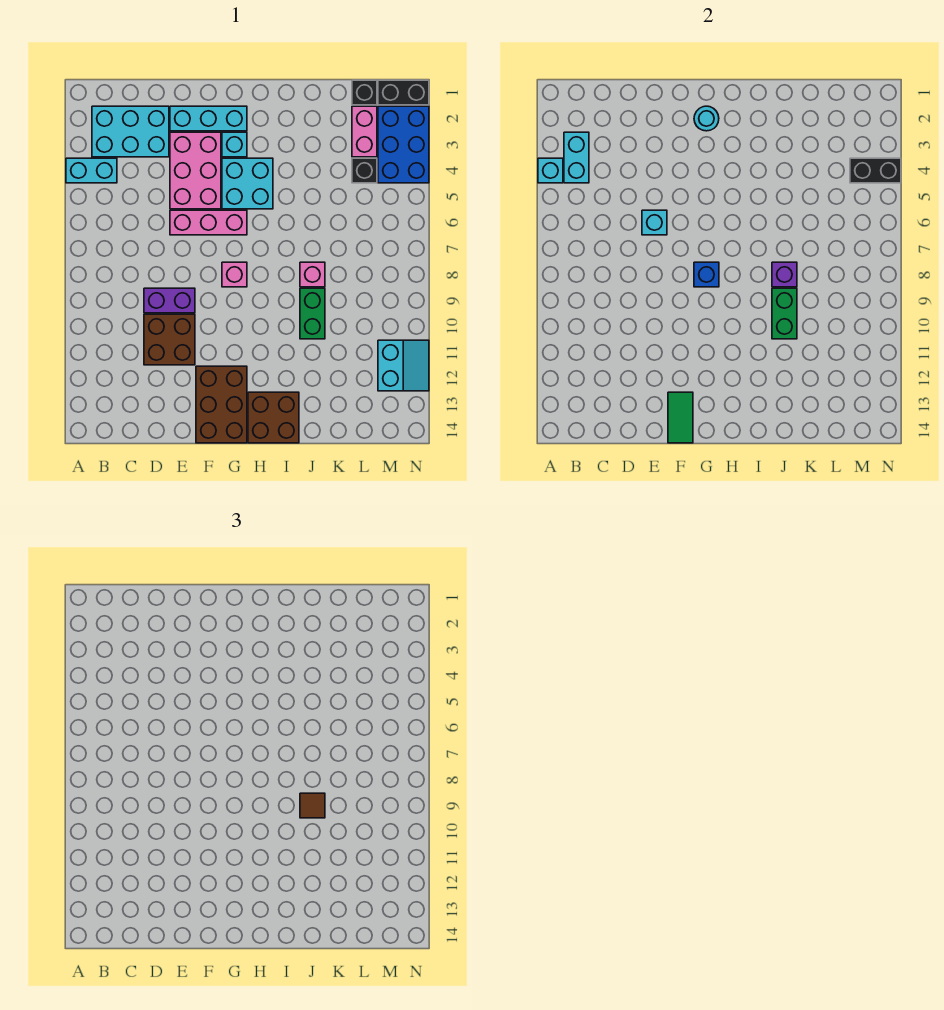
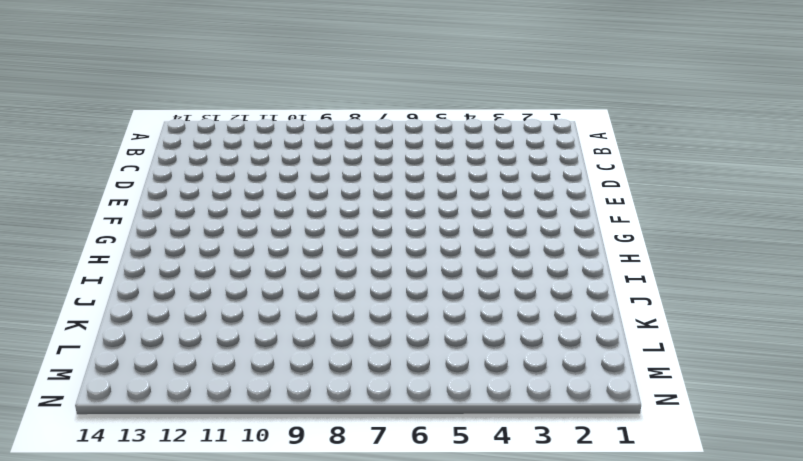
none -> cyan brick A4:B4 level 1
none -> cyan brick B2:D3 level 1
none -> purple brick D9:E9 level 1
none -> brown brick D10:E11 level 1

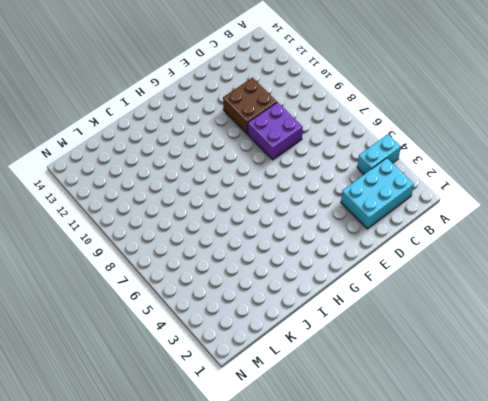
purple brick D8:E9 level 1 -> purple brick D9:E9 level 1
none -> cyan brick E2:G2 level 1
none -> pink brick E3:F5 level 1
none -> pink brick E6:G6 level 1
none -> brown brick F12:G14 level 1

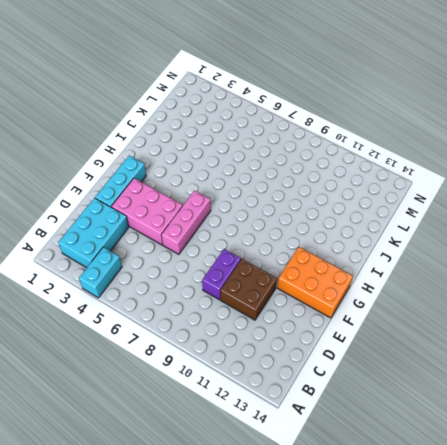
orange brick F12:G14 level 1 -> brown brick F12:G14 level 1
none -> cyan brick G3 level 1
none -> cyan brick G4:H5 level 1
none -> pink brick G8 level 1
none -> brown brick H13:I14 level 1

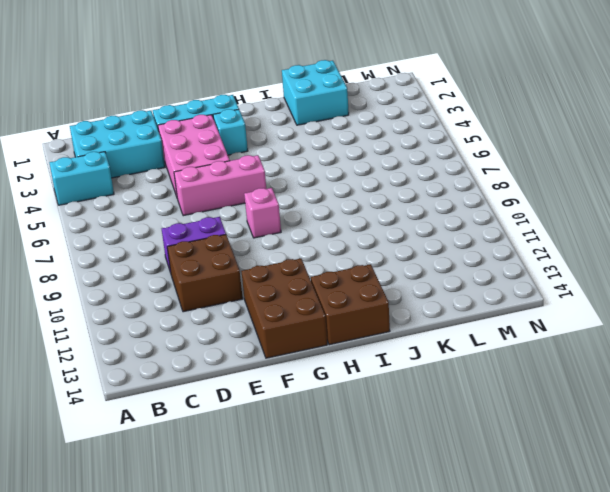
cyan brick J1:K2 level 1 -> cyan brick G4:H5 level 1
none -> pink brick J8 level 1
none -> green brick J9:J10 level 1
none -> black brick L1 level 1
none -> pink brick L2:L3 level 1

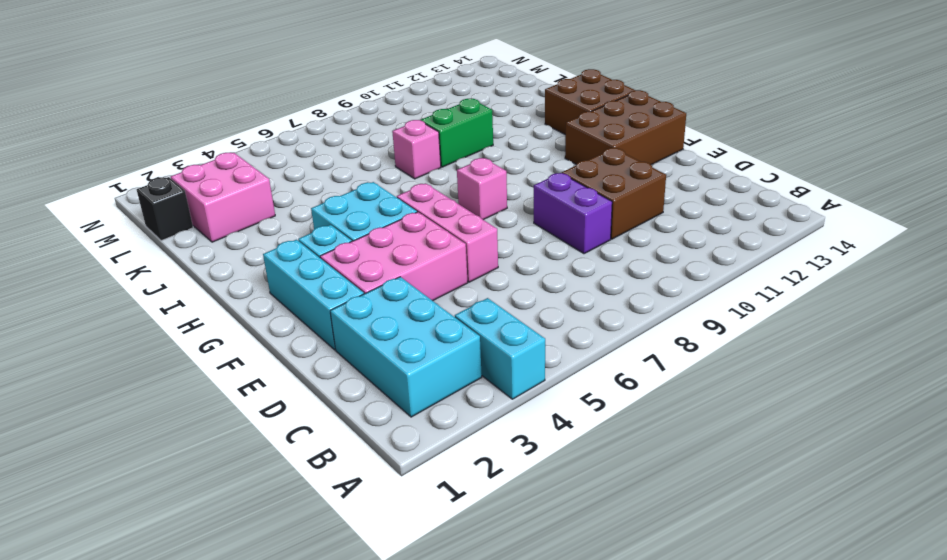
pink brick K2:L3 level 1 -> pink brick L2:L3 level 1
none -> black brick L4 level 1
none -> black brick M1:N1 level 1
none -> blue brick M2:N4 level 1
none -> cyan slope M11:N12 level 1 top M

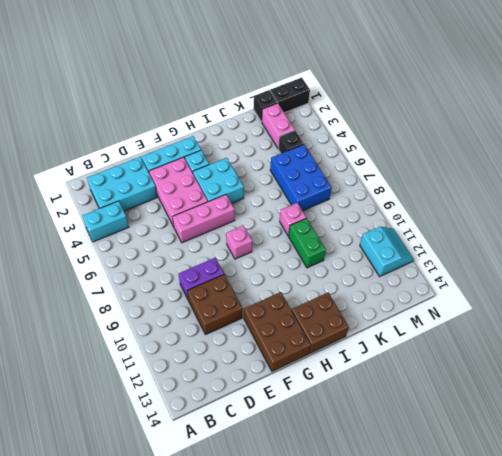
blue brick K5:L7 level 1 -> blue brick M2:N4 level 1
none -> cyan brick A4 level 2
none -> cyan brick B3:B4 level 2
none -> cyan brick E6 level 2
none -> green tile F13:F14 level 2

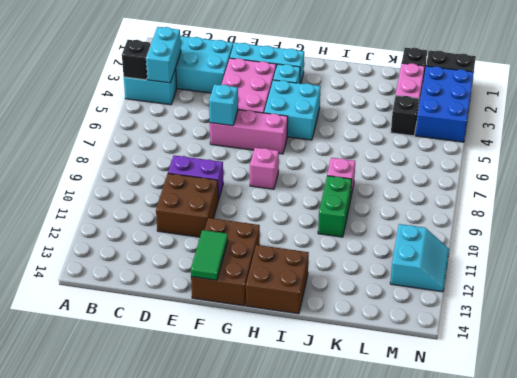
black brick A4 level 2 -> cyan brick A4 level 2
none -> cyan round brick G2 level 2
none -> blue brick G8 level 2
none -> purple brick J8 level 2
none -> green brick J9:J10 level 2

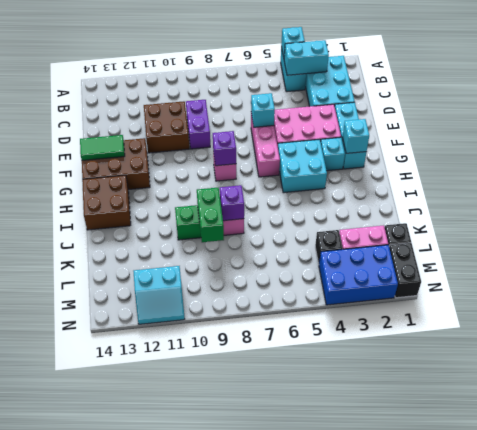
cyan brick G2 level 2 -> cyan round brick G2 level 2
purple brick G8 level 2 -> blue brick G8 level 2
green brick J9:K9 level 2 -> green brick J9:J10 level 2
none -> black brick M4:N4 level 2
none -> brown tile J9 level 3

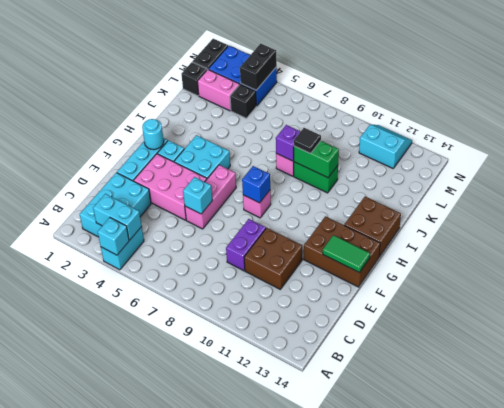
black tile J9 level 3 -> brown tile J9 level 3

